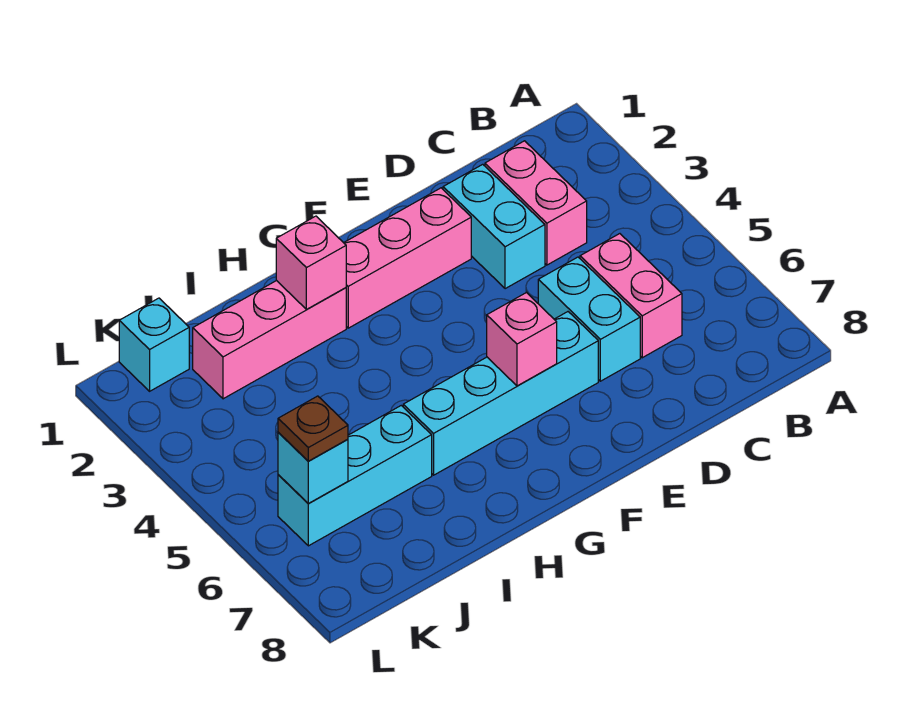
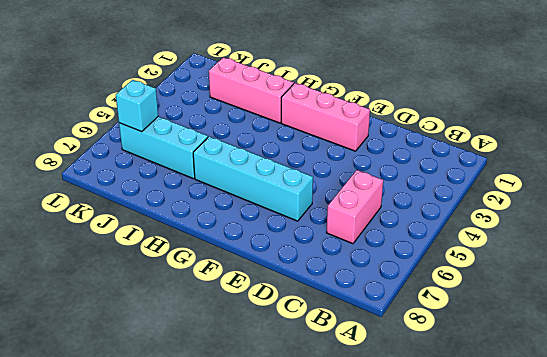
none -> pink brick C2:C3 level 1
none -> cyan brick D2:D3 level 1
none -> cyan brick D5:D6 level 1

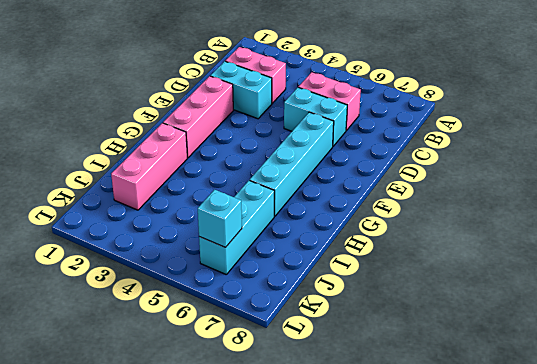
none -> cyan brick K1 level 1
none -> pink brick F6 level 2
none -> pink brick H2 level 2

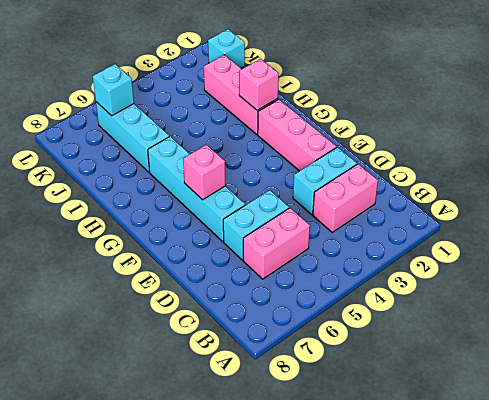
none -> brown plate K6 level 3

